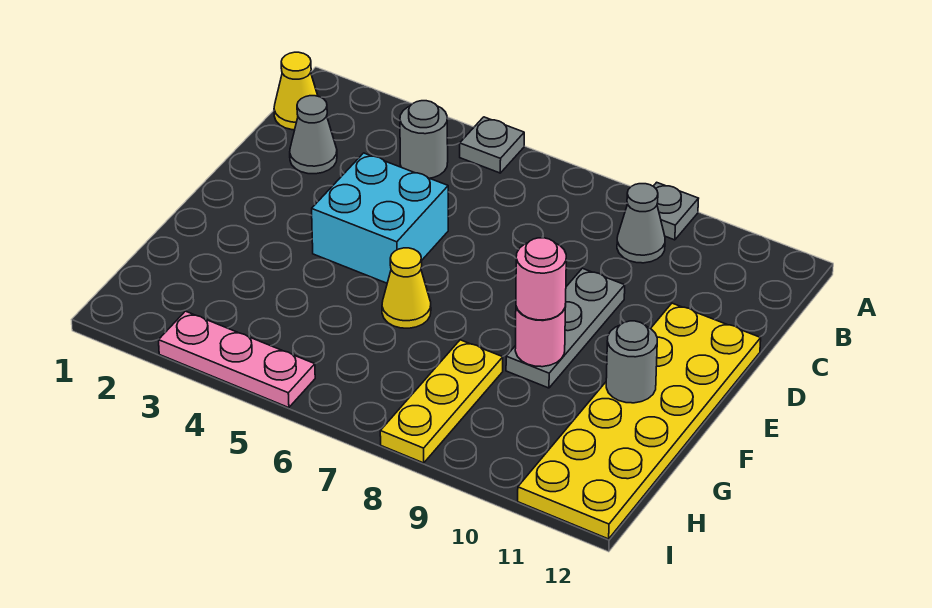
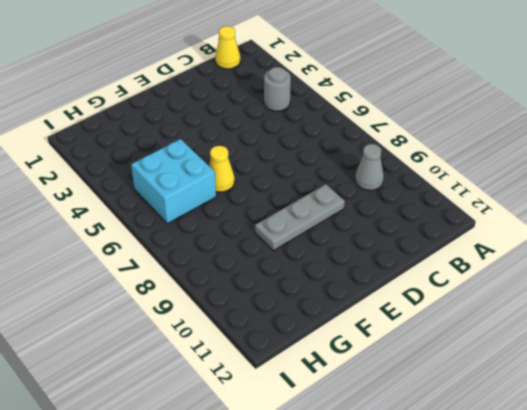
cyan brick G5:H6 level 1 -> cyan brick D4:E5 level 1
none -> grey plate A5 level 1
none -> grey plate A9 level 1
none -> grey cone C2 level 1

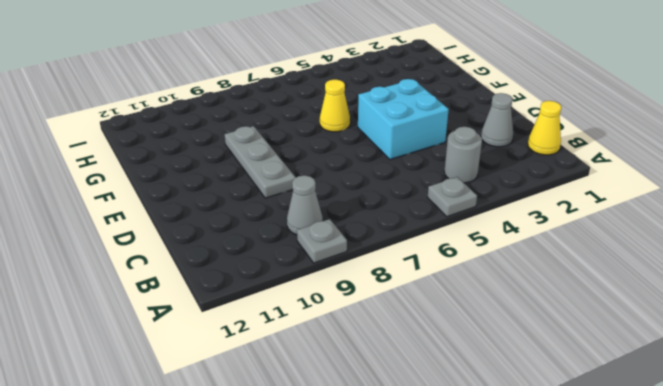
none -> yellow plate D11:I12 level 1
none -> yellow plate G8:I8 level 1
none -> pink plate I3:I5 level 1

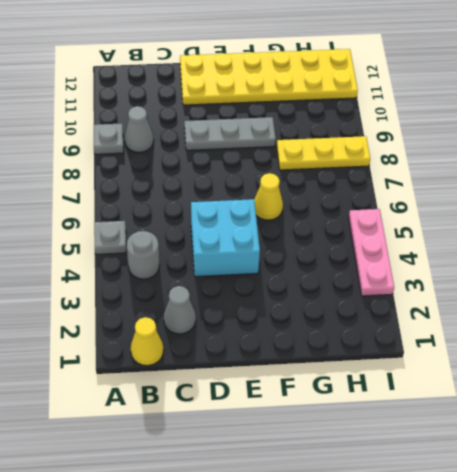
none -> pink round brick F9 level 2
none -> grey round brick F11 level 2
none -> pink round brick F9 level 3

